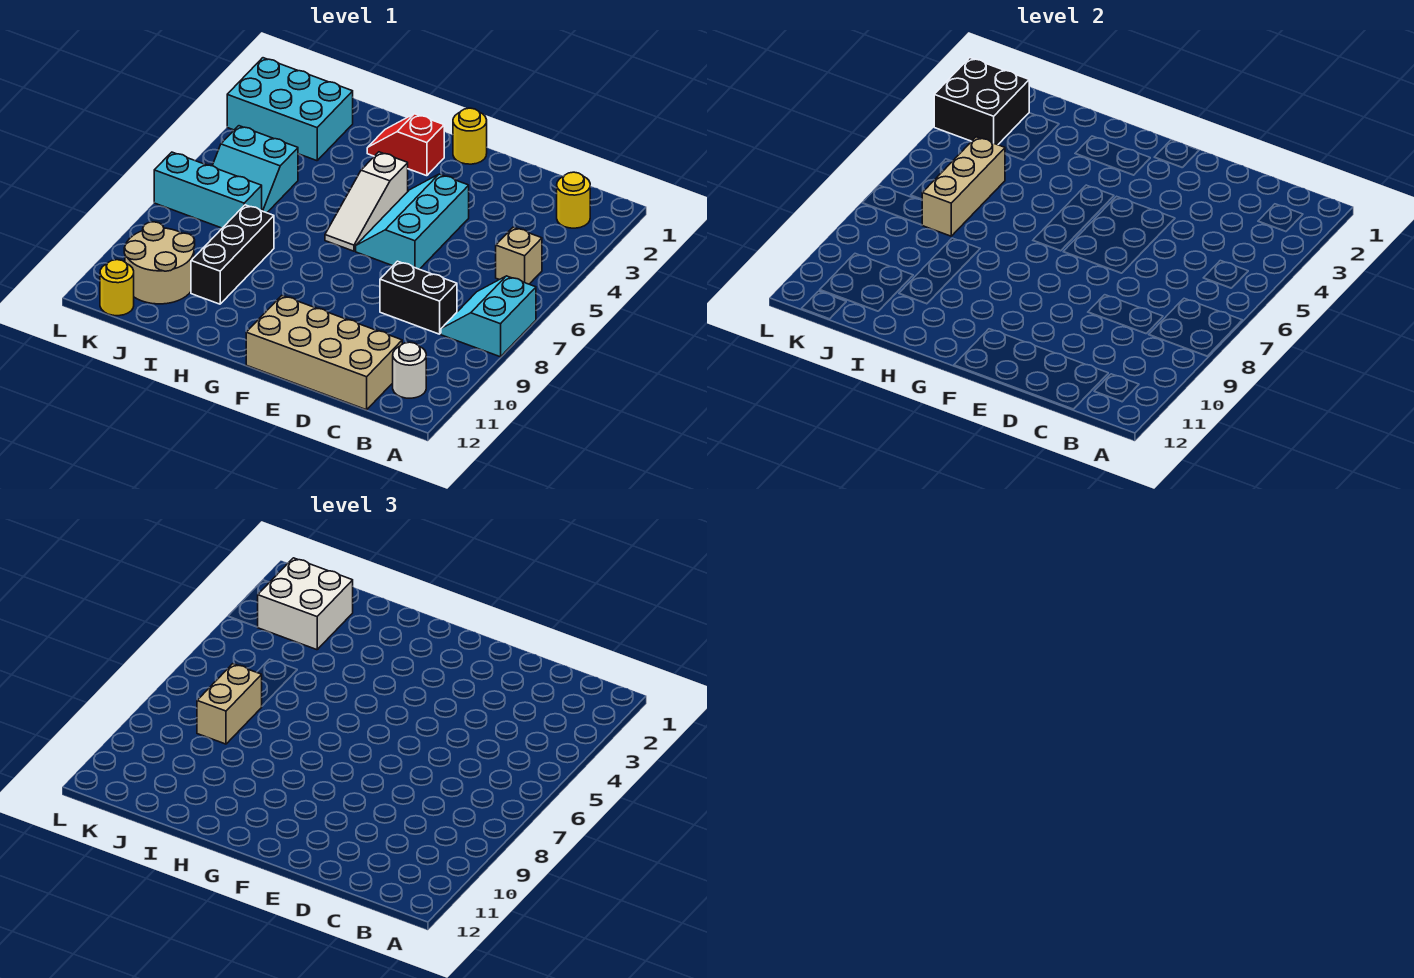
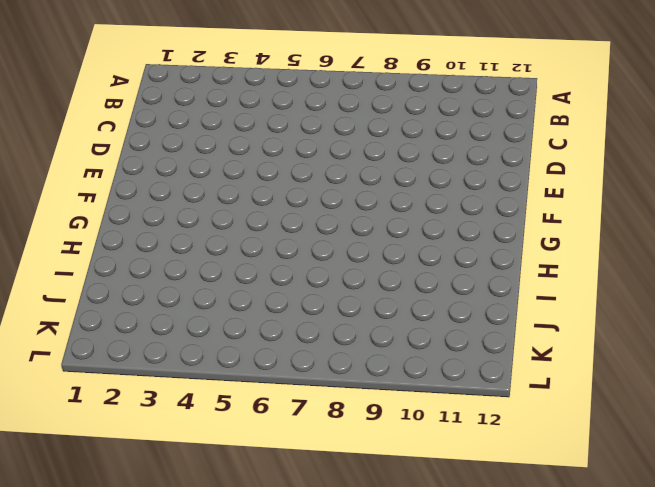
none -> cyan slope A7:B8 level 1 top A
none -> yellow round brick B2 level 1
none -> tan brick B5 level 1

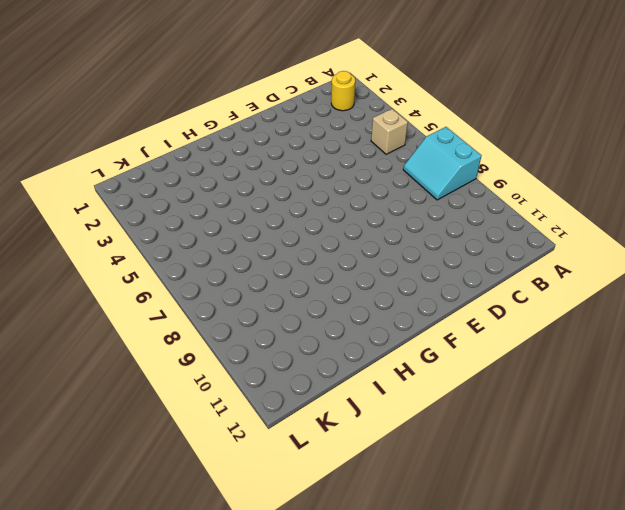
none -> white round brick B11 level 1
none -> black brick C8:D8 level 1
none -> tan brick C11:F12 level 1

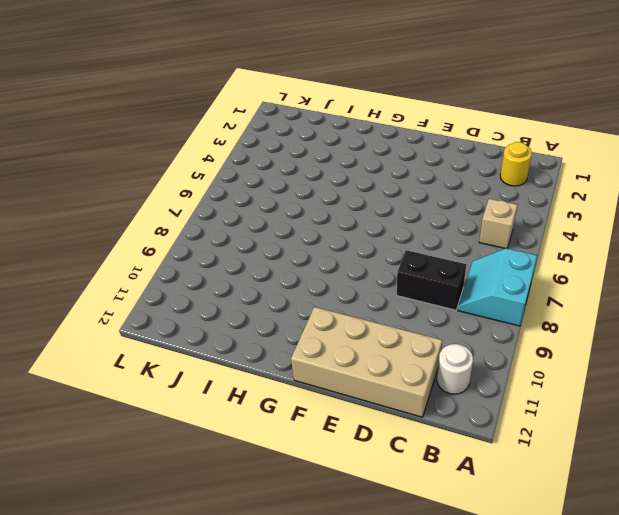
none -> cyan slope E4:F6 level 1 top E
none -> yellow round brick F1 level 1
none -> red slope G2:H2 level 1 top G

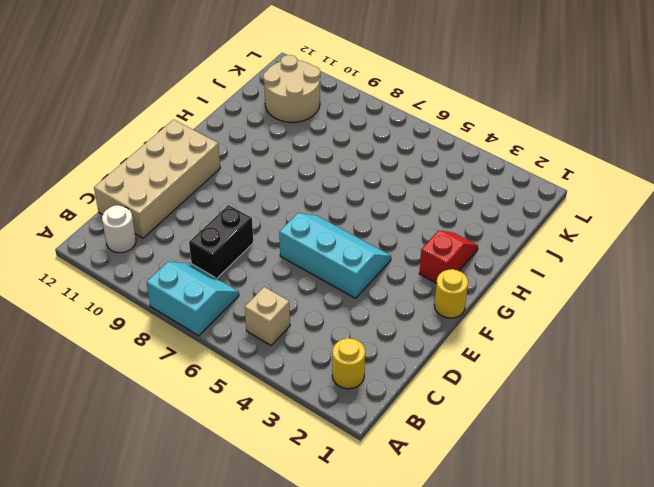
none -> white slope G4:G6 level 1 top 4
none -> black brick I8:I10 level 1
none -> cyan brick J2:L3 level 1

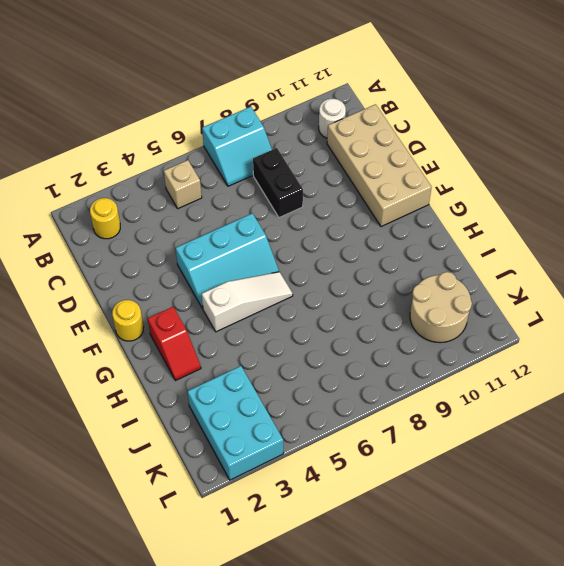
none -> black brick I8:I10 level 1
none -> cyan slope J5:K6 level 1 top 5
none -> cyan brick J7:L7 level 1

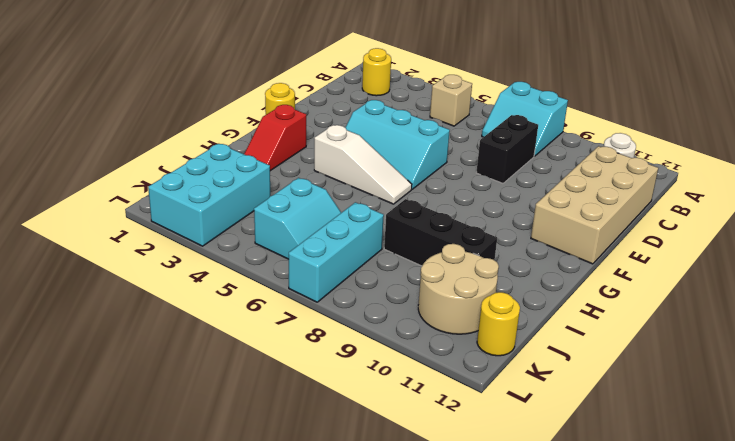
none -> tan brick J5:J7 level 2
none -> black brick K2:L3 level 2
none -> white brick J2:K3 level 3

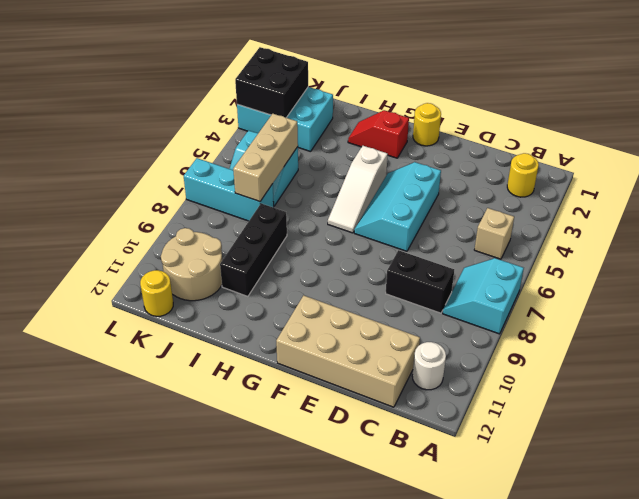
none -> white brick J2:K3 level 3
none -> tan brick J7:J8 level 3

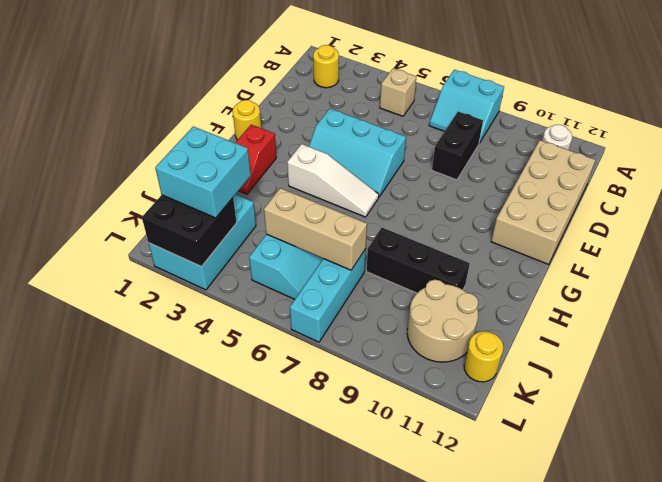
cyan brick J2:K3 level 3 -> white brick J2:K3 level 3
none -> tan brick J7:J8 level 3

